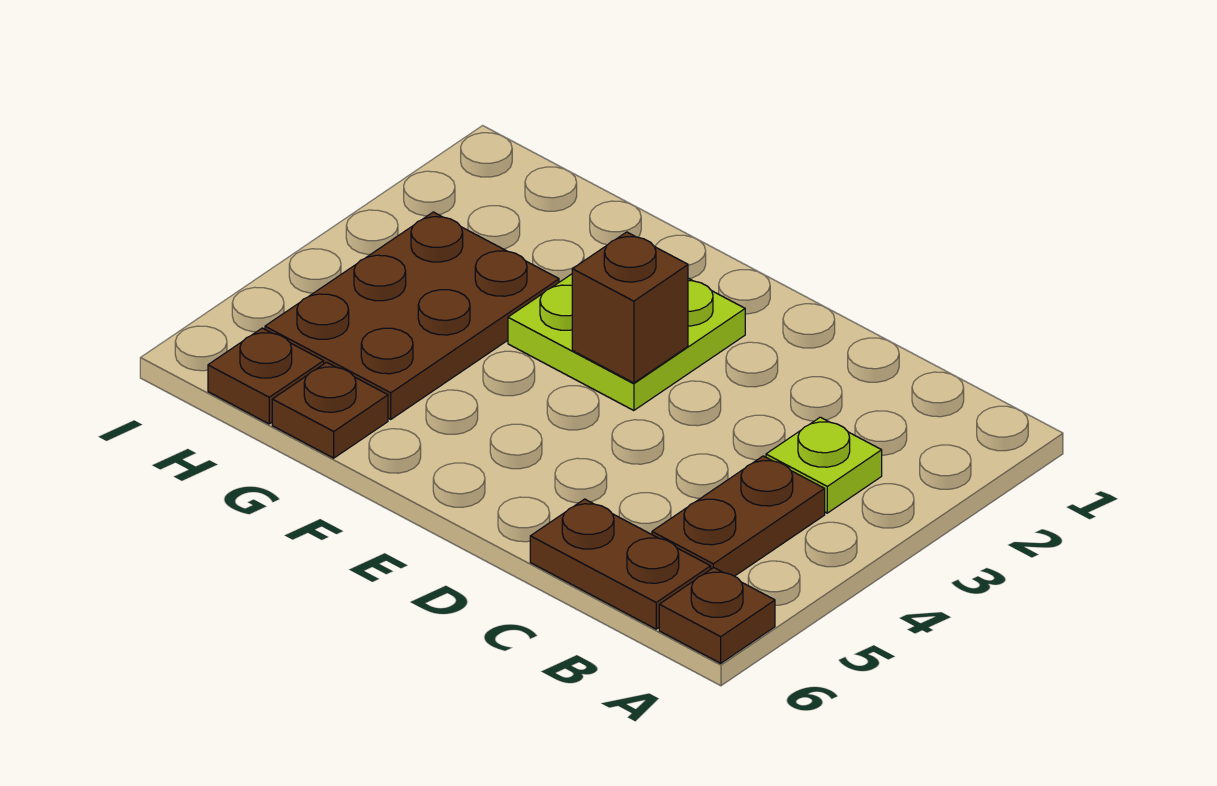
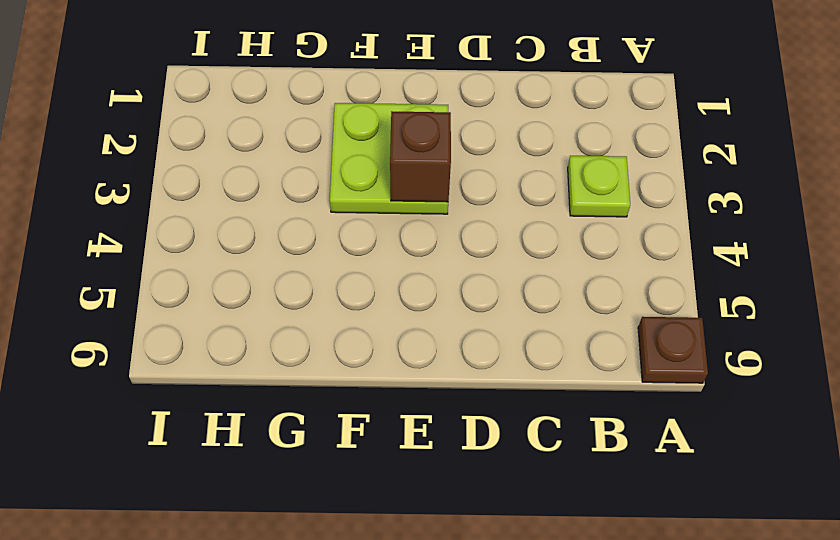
none -> brown plate B4:B5 level 1
none -> brown plate B6:C6 level 1

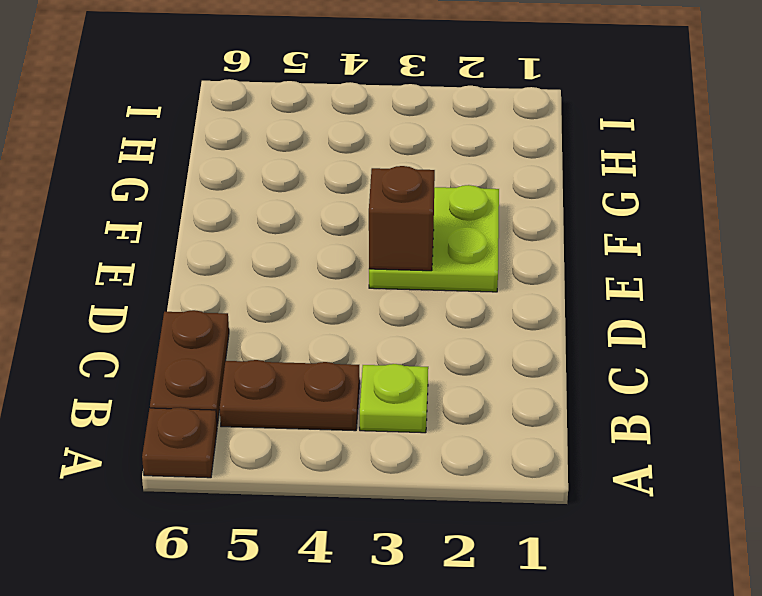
none -> brown plate G3:H5 level 1
none -> brown plate G6 level 1

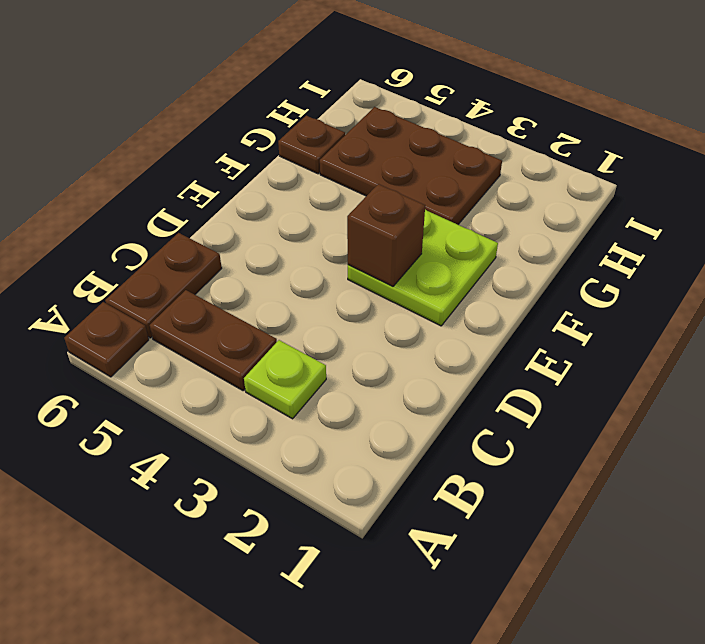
none -> brown plate H6 level 1

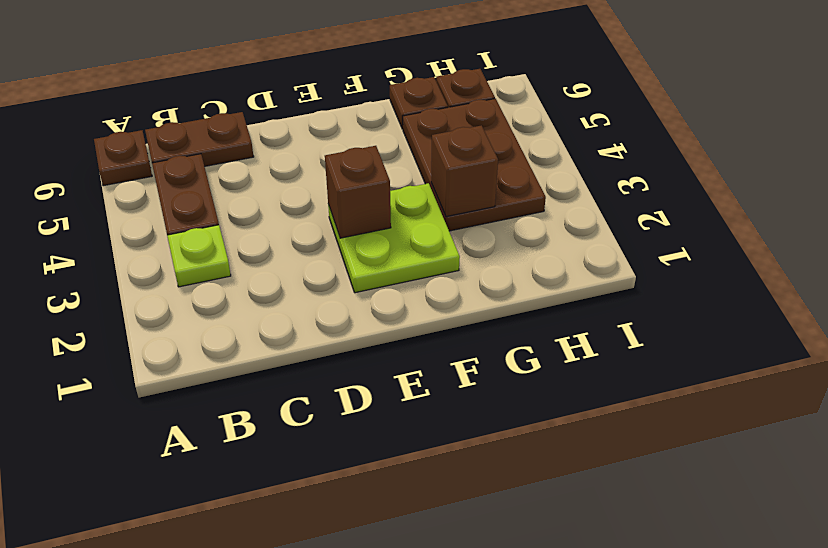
brown brick G3 level 2 -> none

